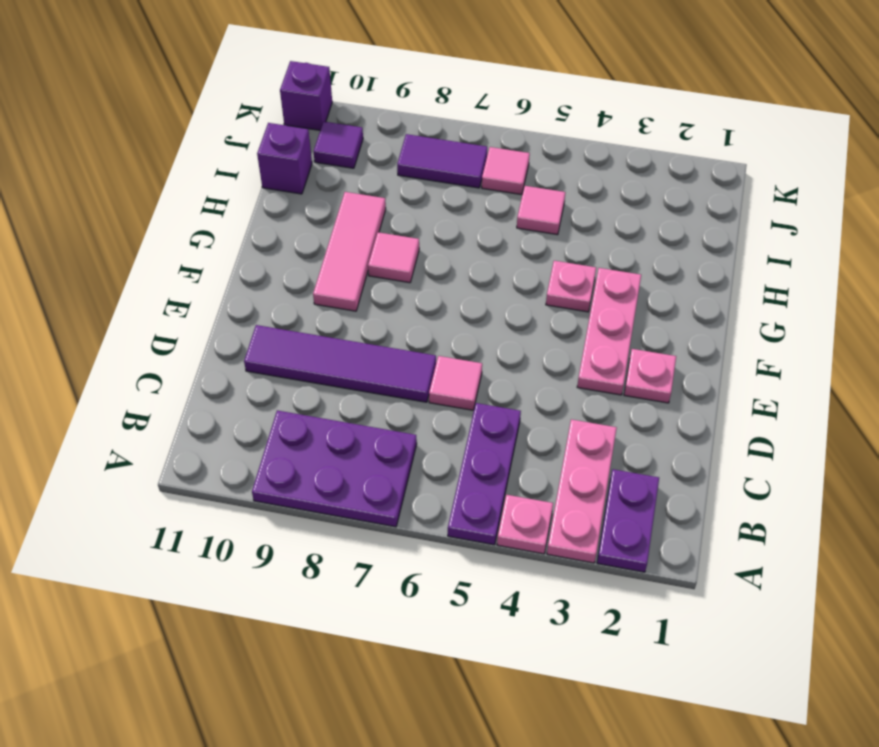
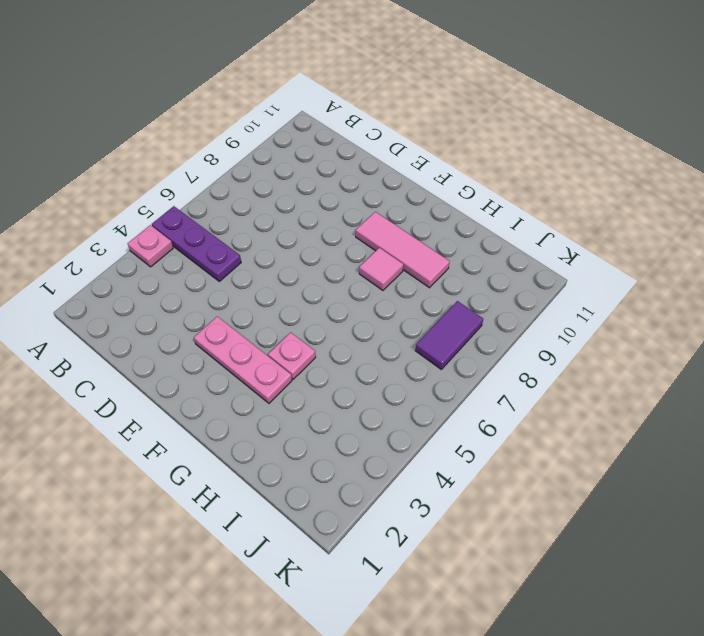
none -> purple plate A2:B2 level 1
none -> pink plate A3:C3 level 1
none -> purple plate A7:B9 level 1

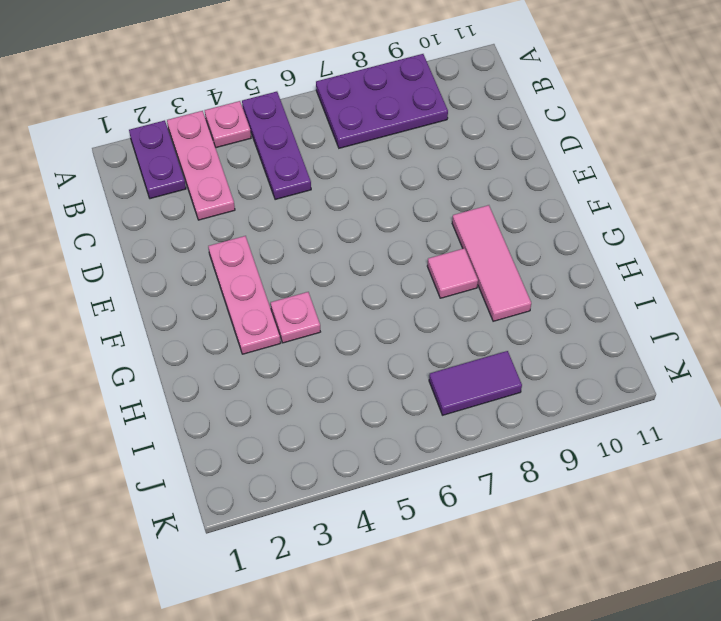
none -> pink tile D6 level 1
none -> purple tile D7:D10 level 1
none -> pink plate E2 level 1

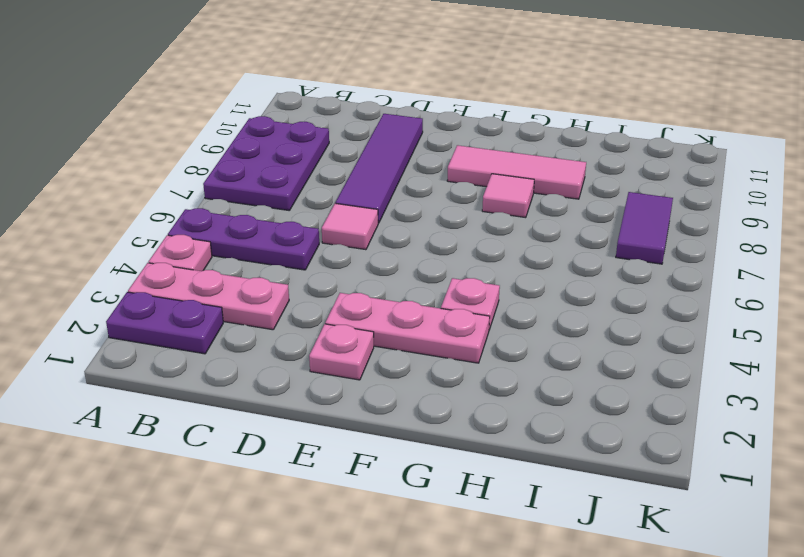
none -> pink tile I5 level 1
none -> purple brick I11 level 1
none -> pink tile J6 level 1

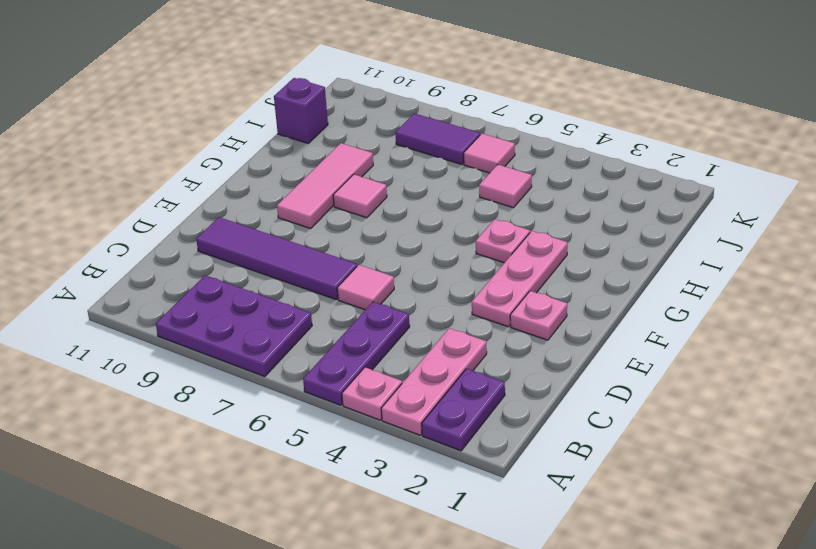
none -> purple tile J10 level 1
none -> purple brick K11 level 1

